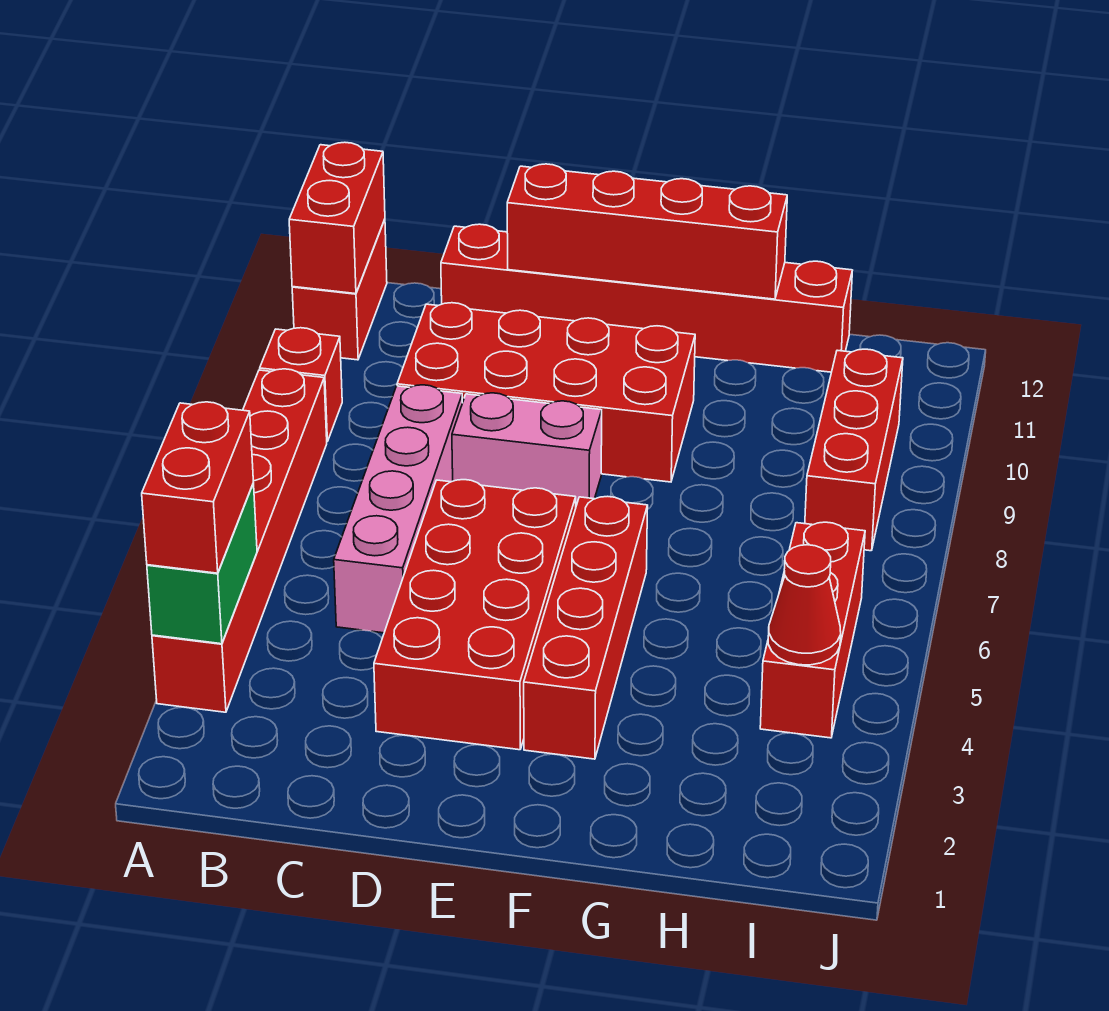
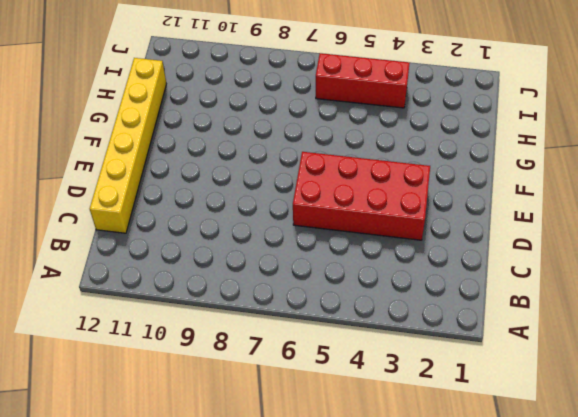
yellow brick C12:H12 level 1 -> red brick C12:H12 level 1
none -> red brick A3:A8 level 1
none -> red brick A9 level 1
none -> red brick A11:A12 level 1

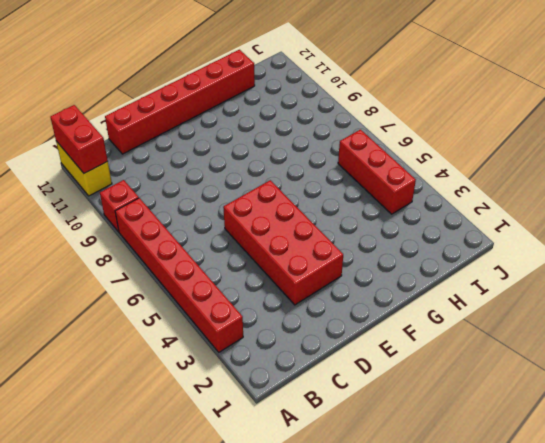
yellow brick A11:A12 level 1 -> red brick A11:A12 level 1
none -> pink brick C5:C8 level 1
none -> red brick C9:F10 level 1
none -> pink brick D8:E8 level 1

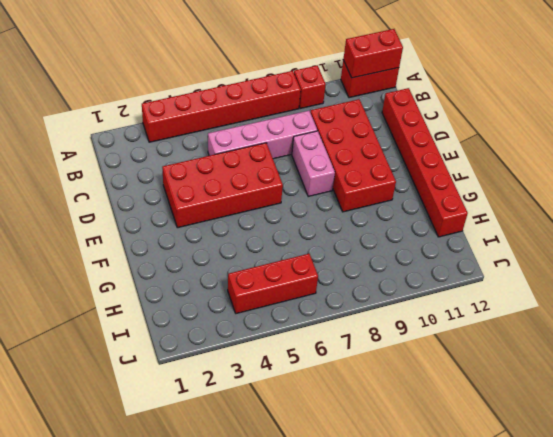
none -> red brick F3:F6 level 1
none -> red brick I8:I10 level 1
none -> green brick A3:A4 level 2

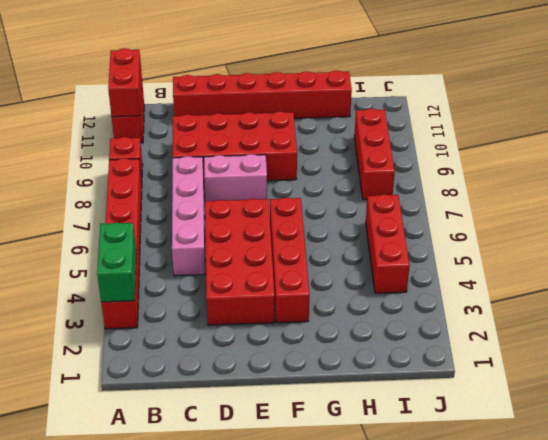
none -> red brick D12:G12 level 2
none -> red cone I4 level 2
none -> red brick A3:A4 level 3

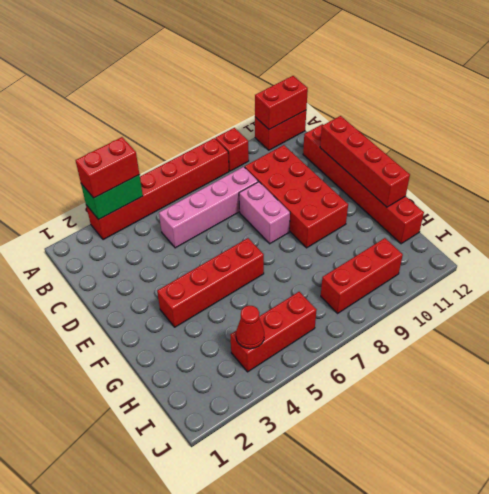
none -> red brick D3:E6 level 1

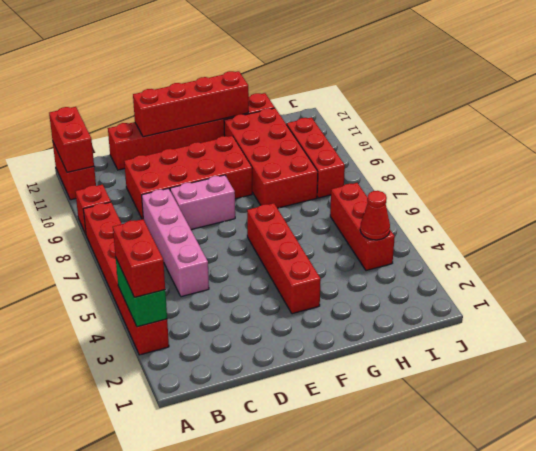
red brick G8:H11 level 1 -> red brick D3:E6 level 1

